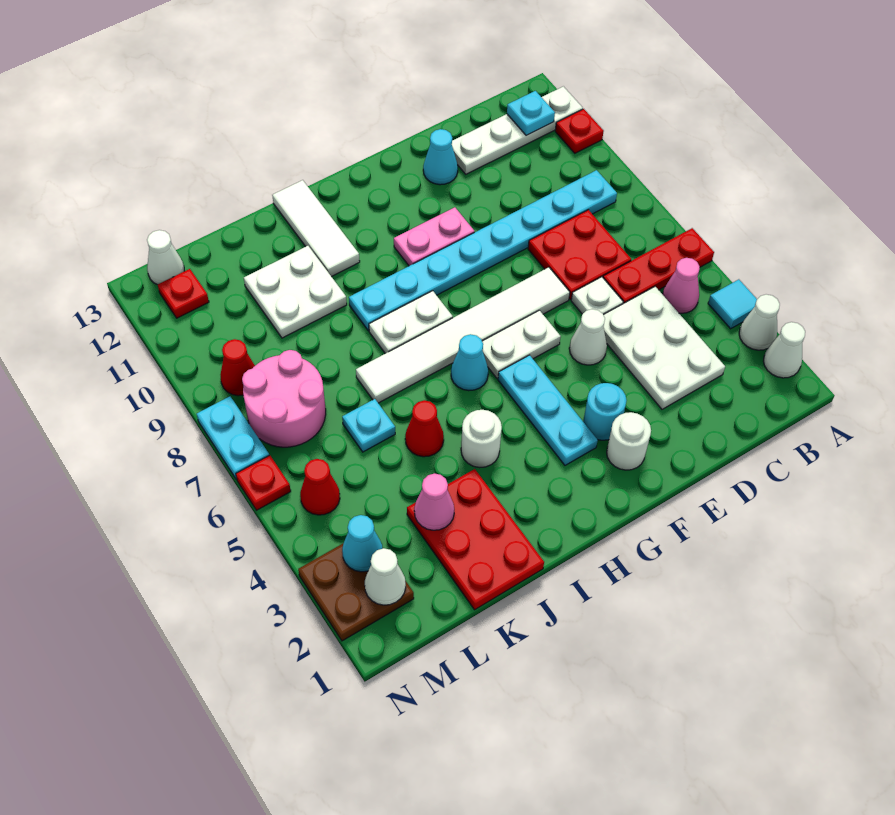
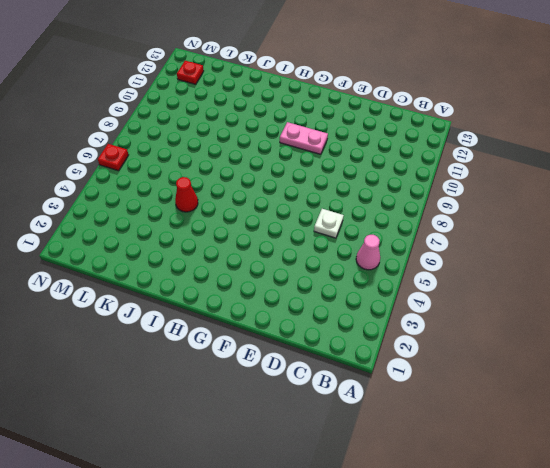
none -> white cone A2 level 1
none -> white cone A3 level 1
none -> cyan tile A4 level 1
none -> red plate A6:C6 level 1

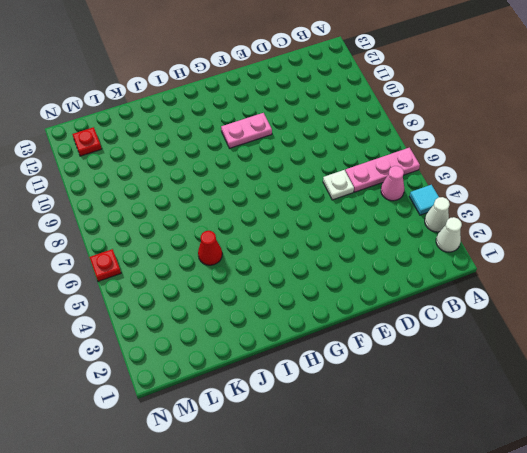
pink plate A6:C6 level 1 -> red plate A6:C6 level 1
none -> red plate A11 level 1
none -> white plate A12:D12 level 1
none -> cyan plate B9:I9 level 1
none -> white plate C3:D5 level 1

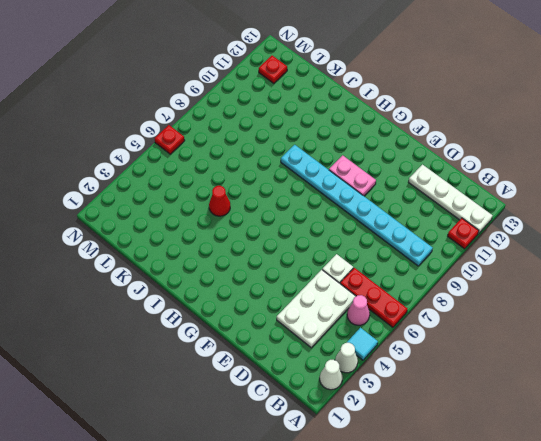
none -> red plate C7:D8 level 1
none -> white cone E5 level 1
none -> white tile E7:J7 level 1
none -> cyan cone E12 level 1

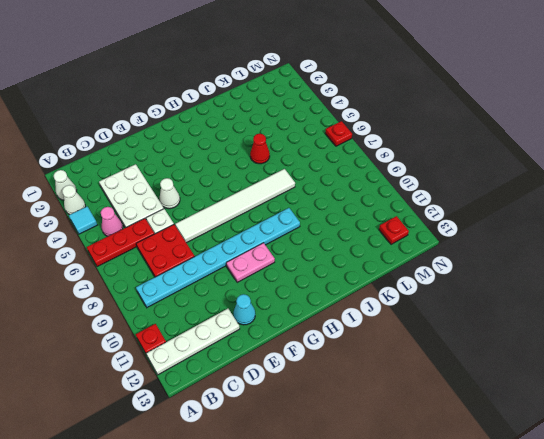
none -> white round brick F2 level 1
none -> cyan round brick F3 level 1
none -> white plate F6:G6 level 1
none -> cyan plate G3:G5 level 1

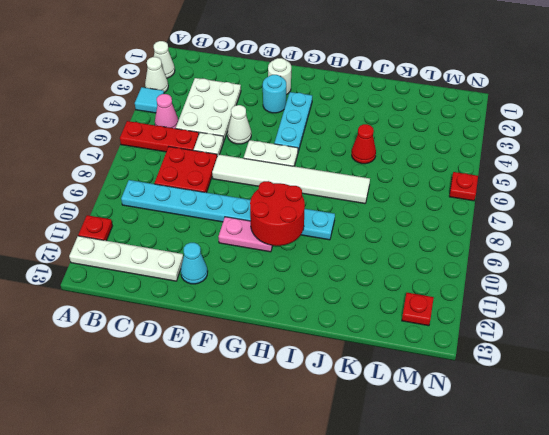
red round brick G9:H10 level 2 -> none
none -> cyan cone H6 level 1
none -> white plate H8:I8 level 1
none -> white round brick I4 level 1
none -> white tile I11:I13 level 1

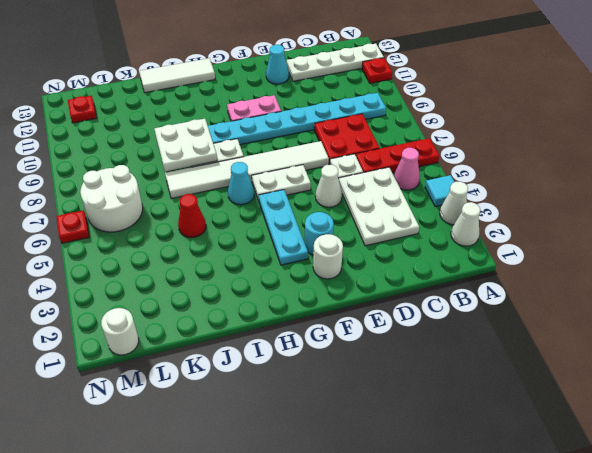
white tile H13:J13 level 1 -> white tile I11:I13 level 1
white plate I8:J9 level 2 -> white plate J10:K11 level 1
white round brick L6:M7 level 1 -> pink round brick L7:M8 level 1
white round brick M1 level 1 -> white round brick I4 level 1
none -> red plate J1:K3 level 1
none -> cyan plate K6 level 1
none -> brown plate M2:N3 level 1
none -> red cone M5 level 1

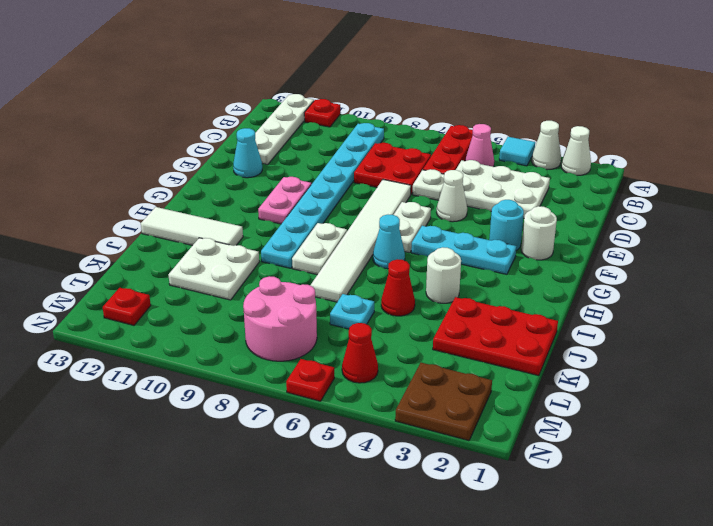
none -> red cone M9 level 1
none -> white cone M13 level 1
none -> cyan plate N7:N8 level 1
none -> cyan plate B12 level 2

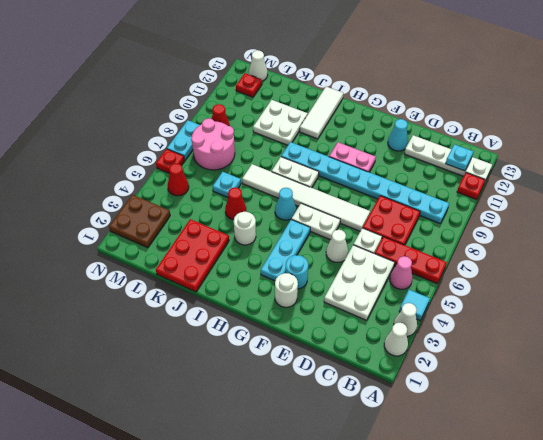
none -> pink cone K3 level 2
none -> white cone M2 level 2
none -> cyan cone M3 level 2

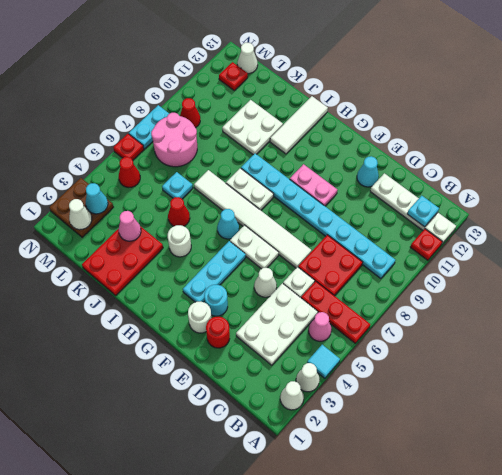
red round brick E2 level 1 -> none

